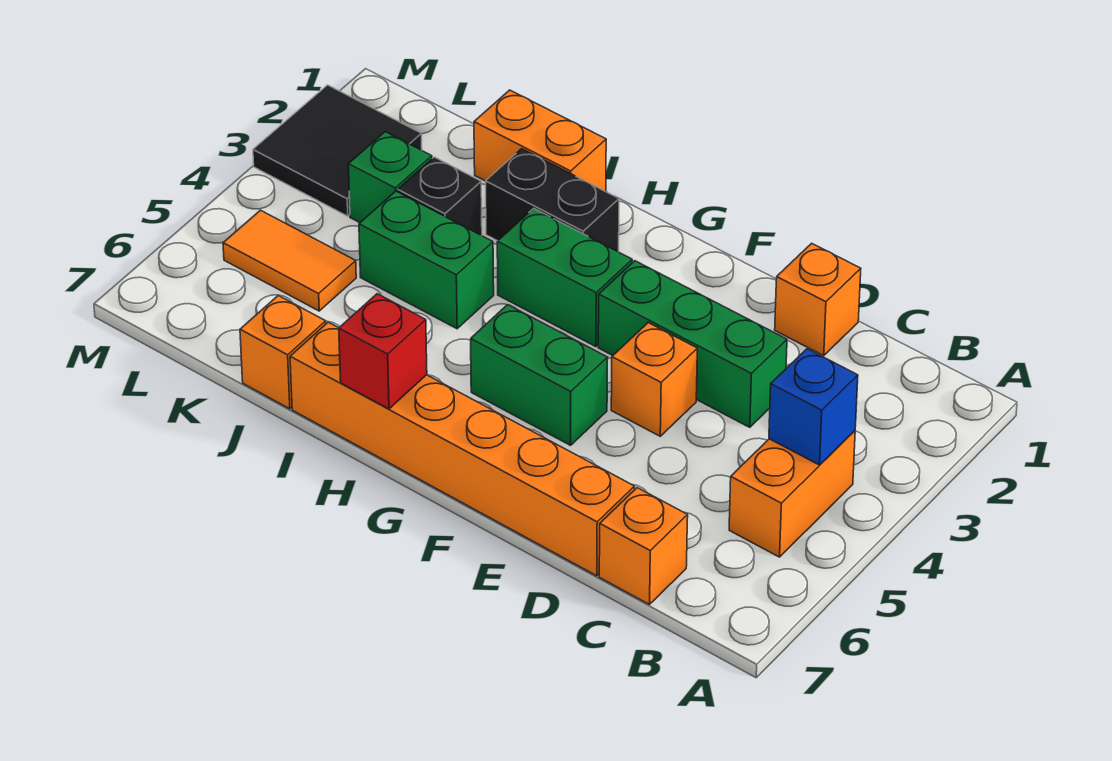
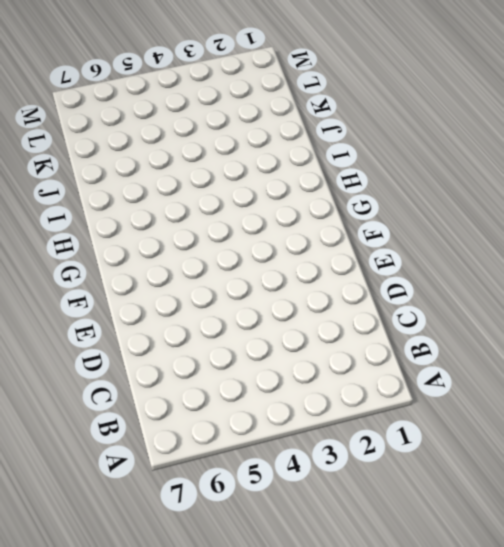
none -> orange brick B4:B5 level 1
none -> orange brick C7 level 1
none -> orange brick D1 level 1

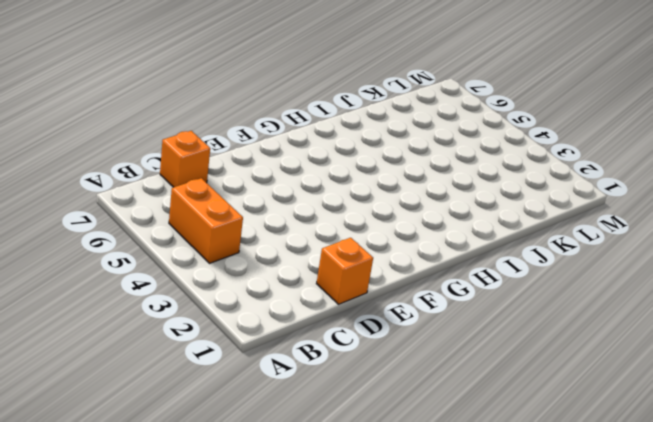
none -> green brick D3:F3 level 1
none -> orange brick D7:I7 level 1
none -> orange brick E4 level 1

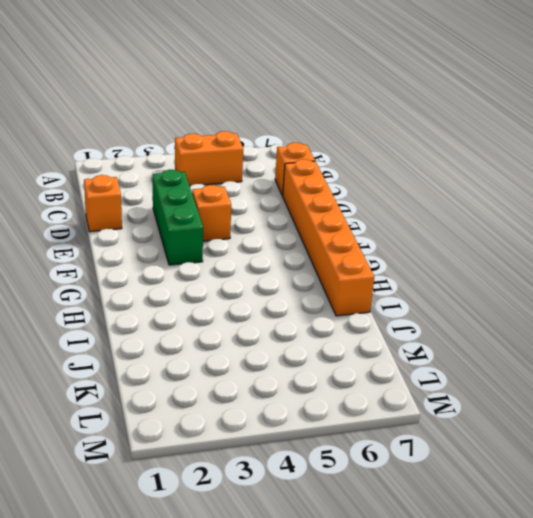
none -> green brick F5:G5 level 1
none -> green brick G3:H3 level 1
none -> black brick H2:I2 level 1

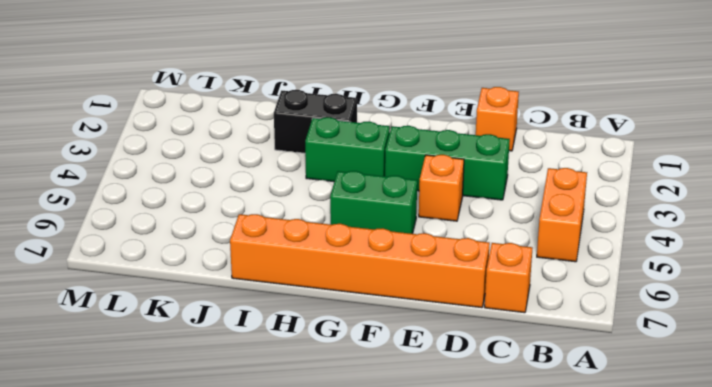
none -> orange brick I1:J1 level 1
none -> green brick I4:J4 level 1
none -> black brick J3 level 1

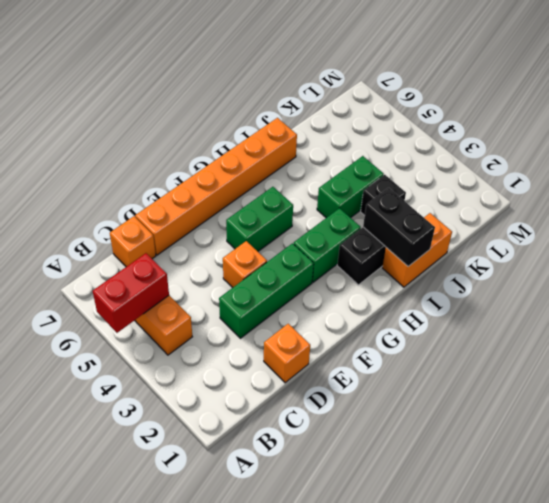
red brick A5:B5 level 2 -> none
black brick I1:I2 level 2 -> none
none -> orange brick J7 level 1
none -> green brick K3 level 1
none -> orange tile K5:L5 level 1

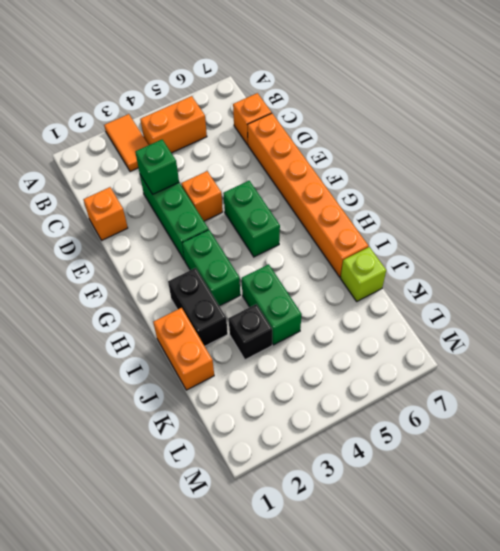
orange tile A3:B3 level 1 -> orange tile K5:L5 level 1
green brick D3 level 2 -> green brick K3 level 1
lime brick J7 level 1 -> orange brick J7 level 1
none -> black tile L2:M3 level 1
none -> blue brick B4 level 2
none -> red brick H7 level 2

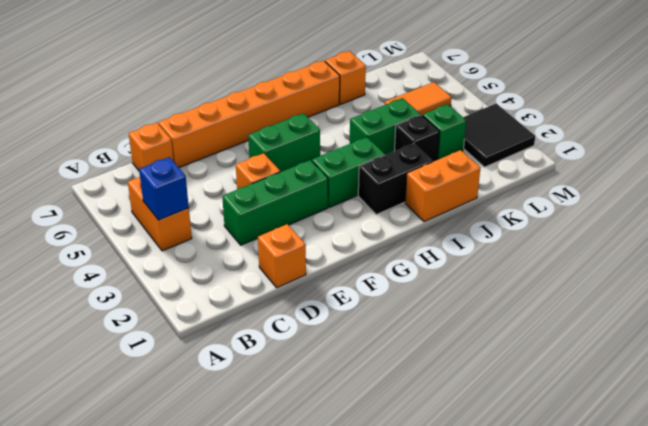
none -> red brick H7 level 2

